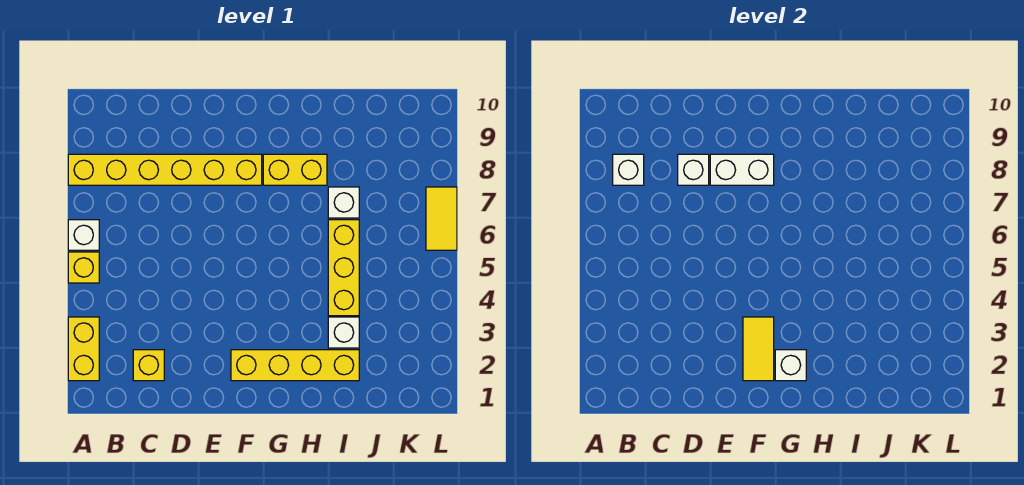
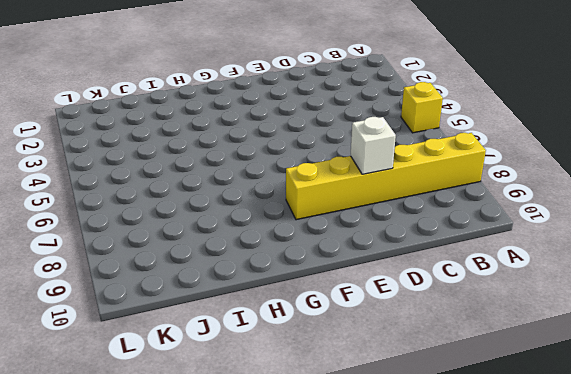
none -> yellow brick A2:A3 level 1
none -> white brick A6 level 1
none -> yellow brick C2 level 1

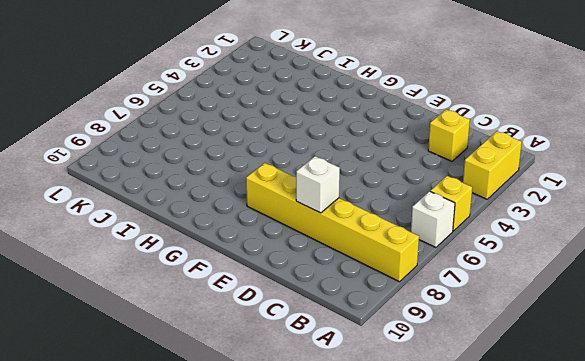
none -> yellow brick F2:I2 level 1
none -> yellow brick G8:H8 level 1
none -> white brick I3 level 1

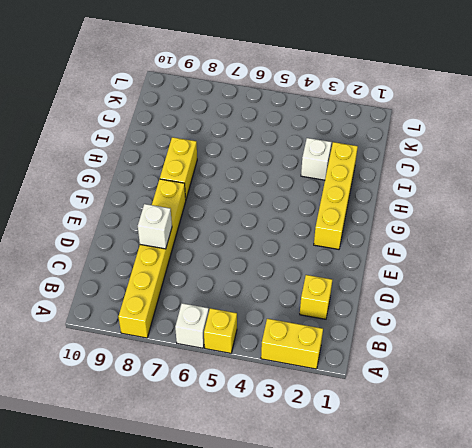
none -> yellow brick I4:I6 level 1
none -> white brick I7 level 1
none -> yellow tile L6:L7 level 1

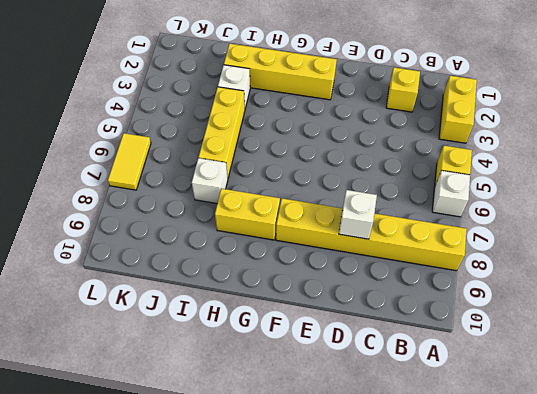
none -> white brick B8 level 2
none -> white brick E8:F8 level 2
none -> yellow tile F2:F3 level 2

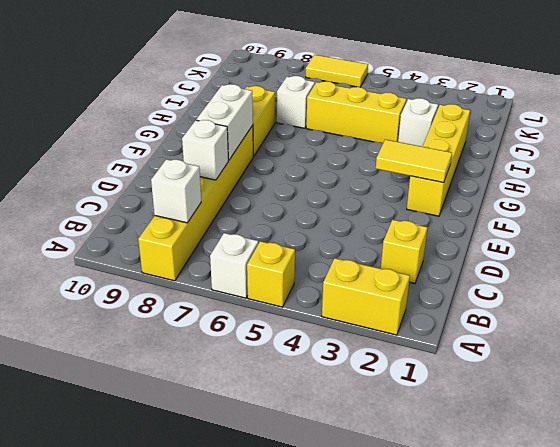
none -> white brick G2 level 2

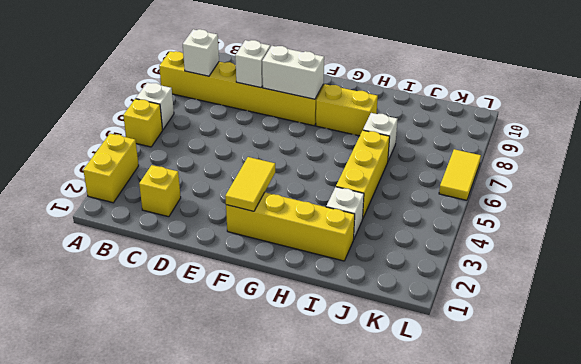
none -> white brick G2 level 2

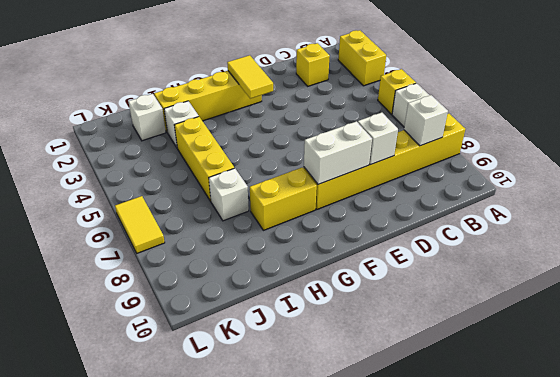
white brick J2 level 1 -> white brick G2 level 2

